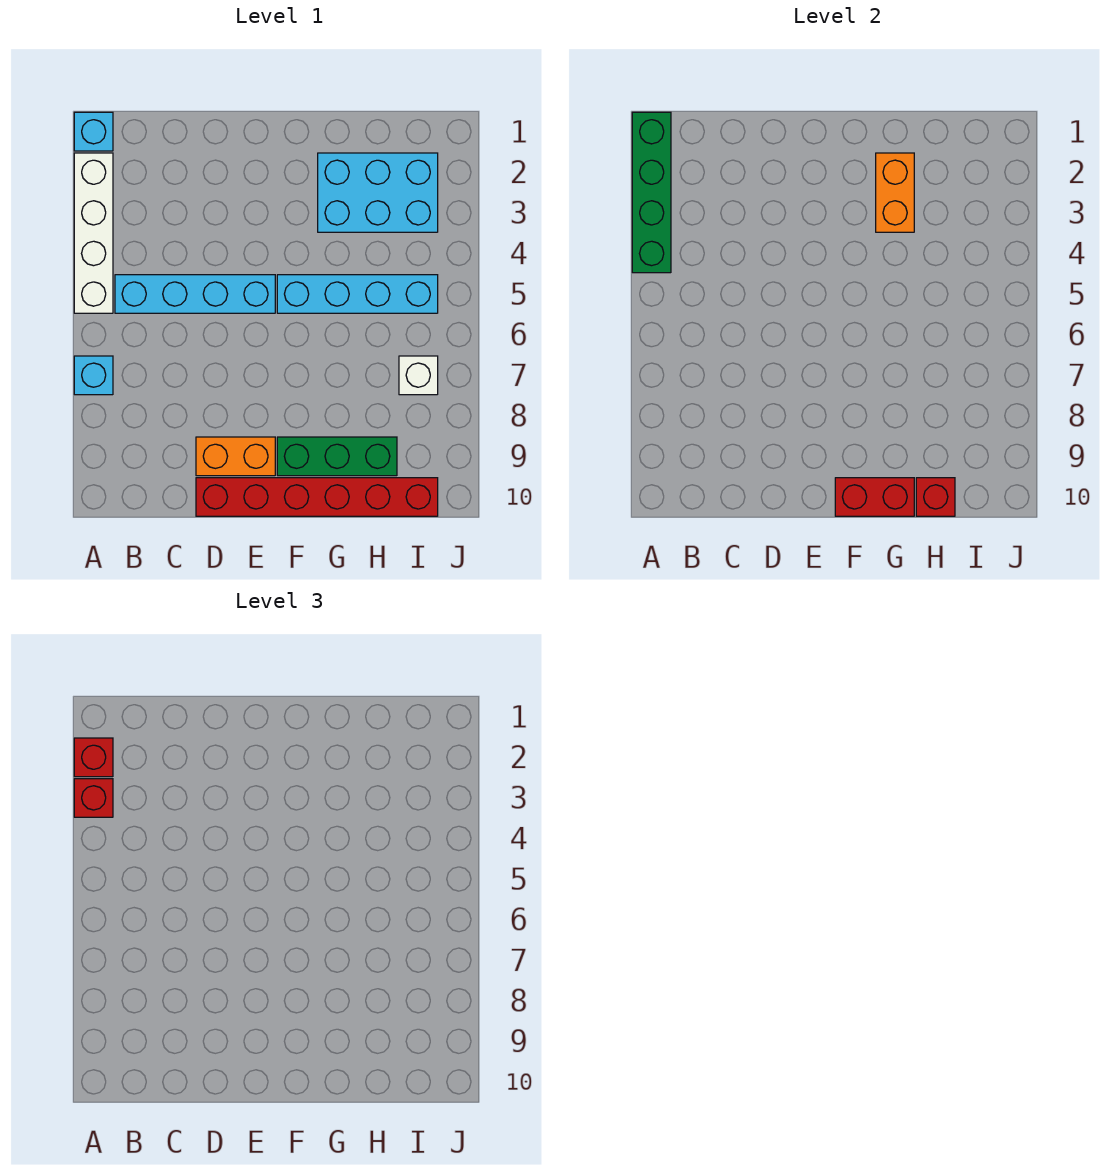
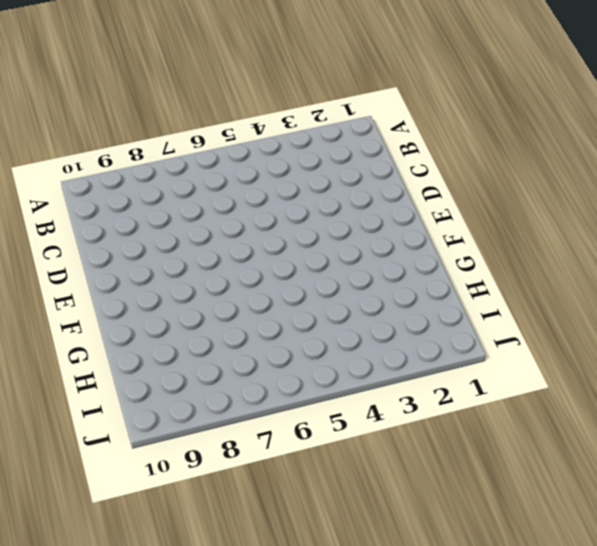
none -> cyan brick A1 level 1
none -> white brick A2:A5 level 1
none -> cyan brick A7 level 1

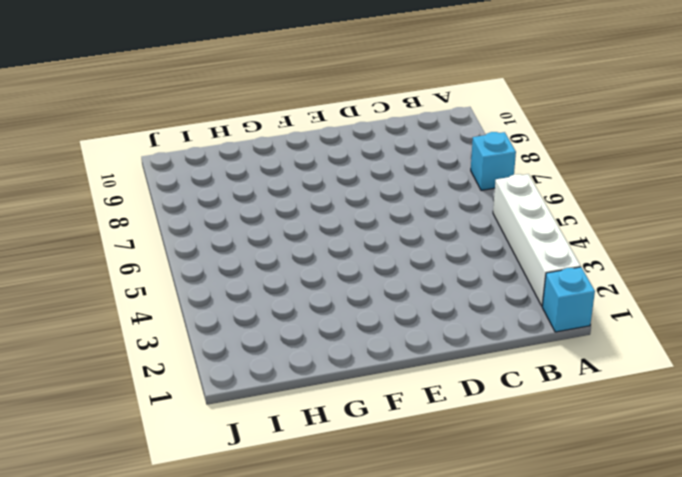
none -> cyan brick B5:E5 level 1
none -> orange brick D9:E9 level 1
none -> red brick D10:I10 level 1

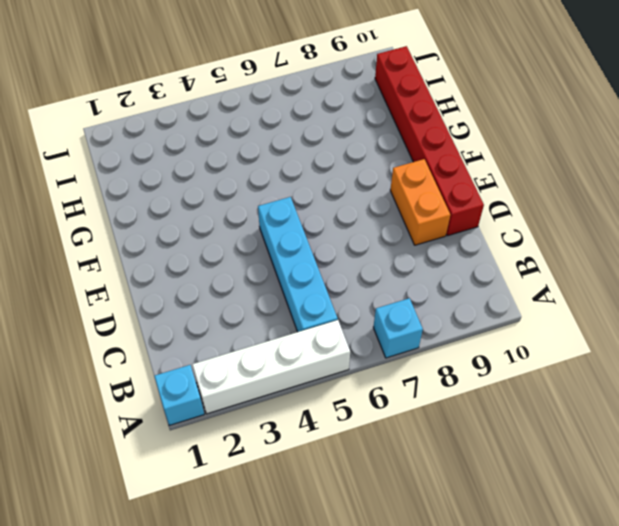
none -> cyan brick F5:I5 level 1
none -> green brick F9:H9 level 1
none -> cyan brick G2:I3 level 1

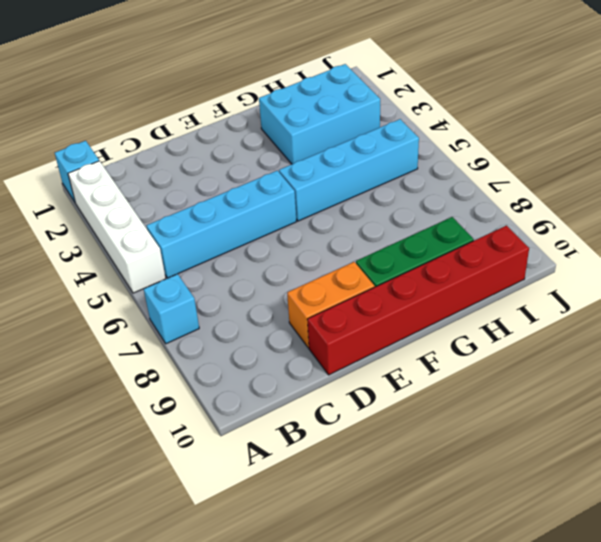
none -> white brick I7 level 1
none -> green brick A1:A4 level 2
none -> red brick F10:G10 level 2

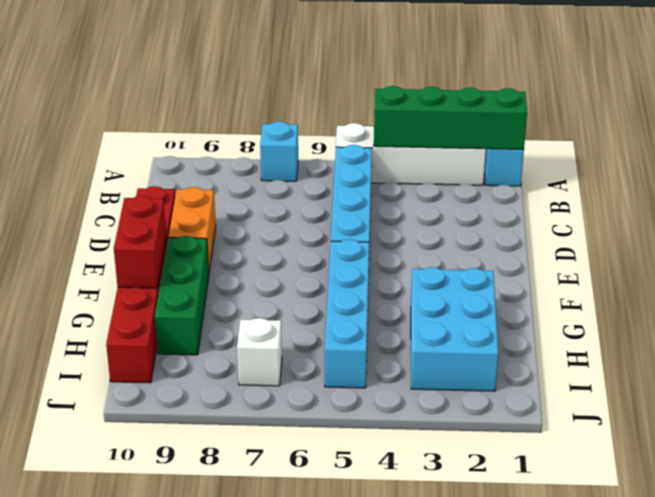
none -> orange brick G2:G3 level 2
none -> red brick H10 level 2
none -> red brick A2 level 3

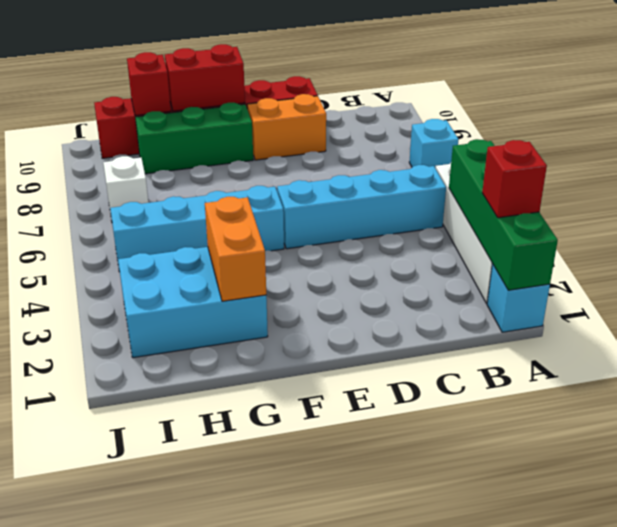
none -> red brick A3 level 3

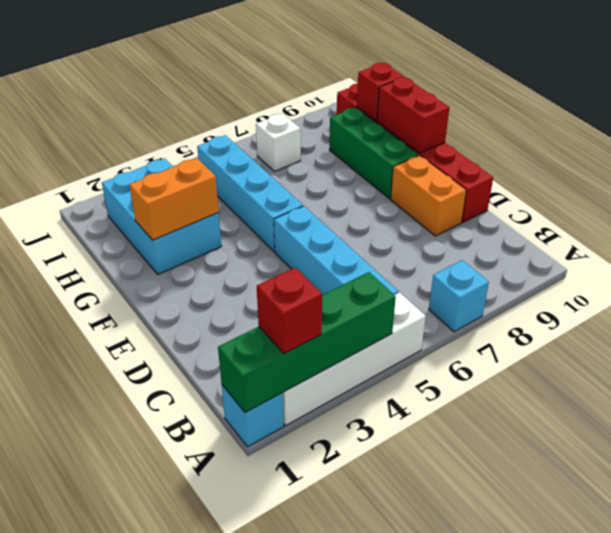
none -> red brick A3 level 3

